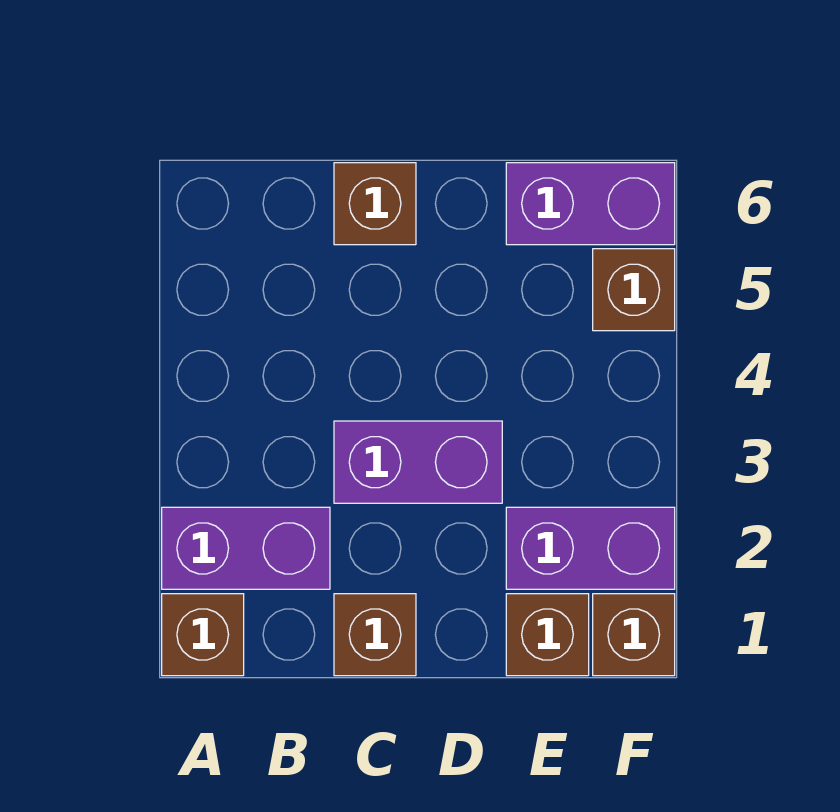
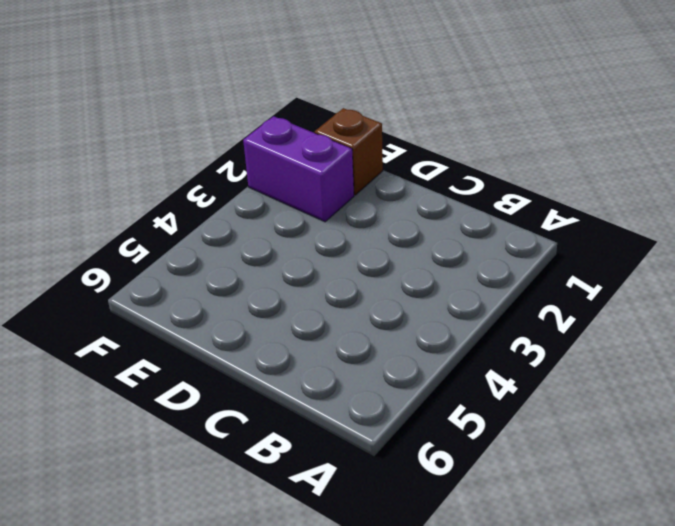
none -> brown brick A1 level 1
none -> purple brick A2:B2 level 1

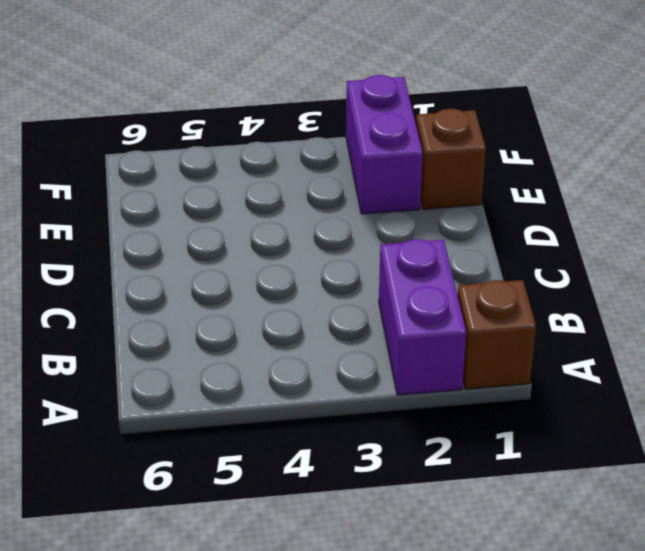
none -> brown brick C1 level 1
none -> purple brick C3:D3 level 1

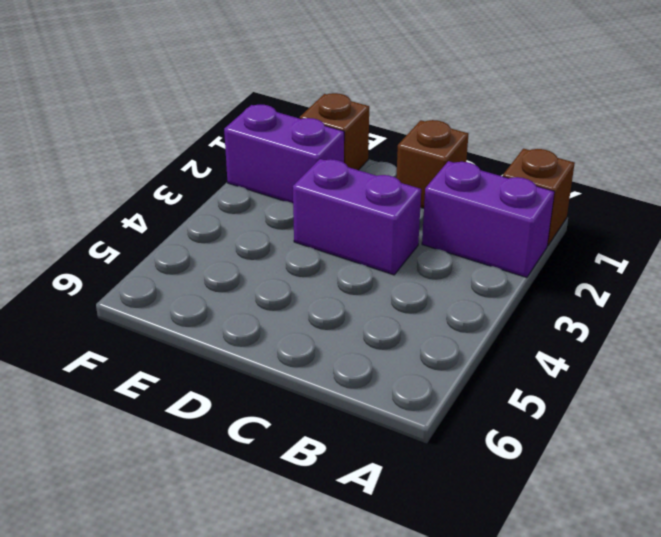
none -> brown brick C6 level 1
none -> purple brick E6:F6 level 1

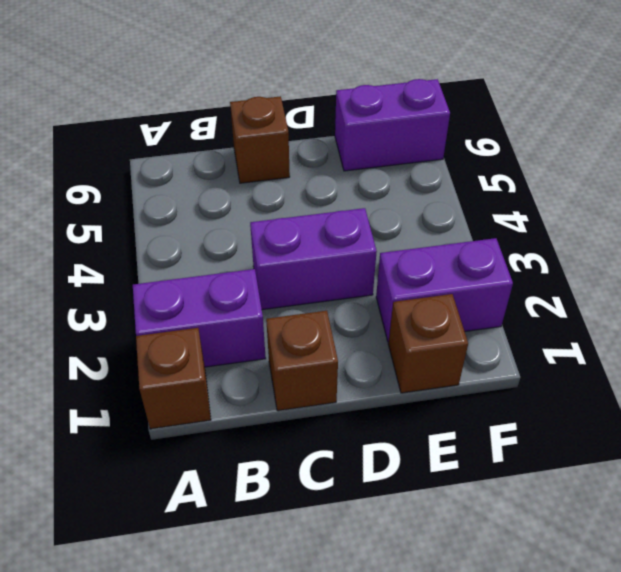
none -> brown brick F1 level 1
none -> brown brick F5 level 1

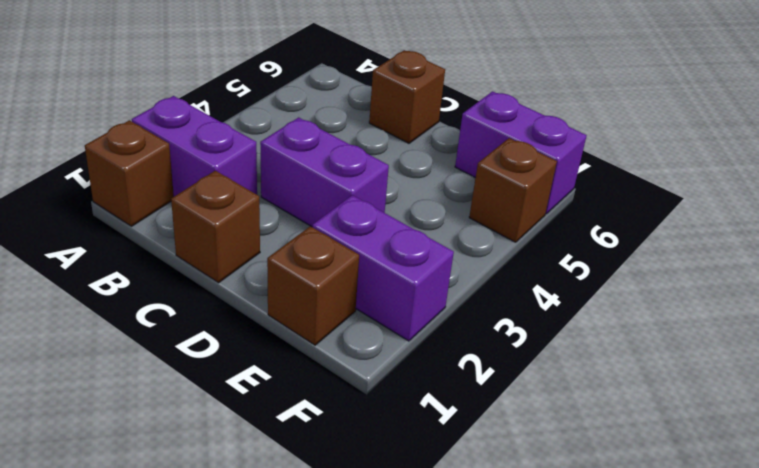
none -> brown brick F1 level 1

